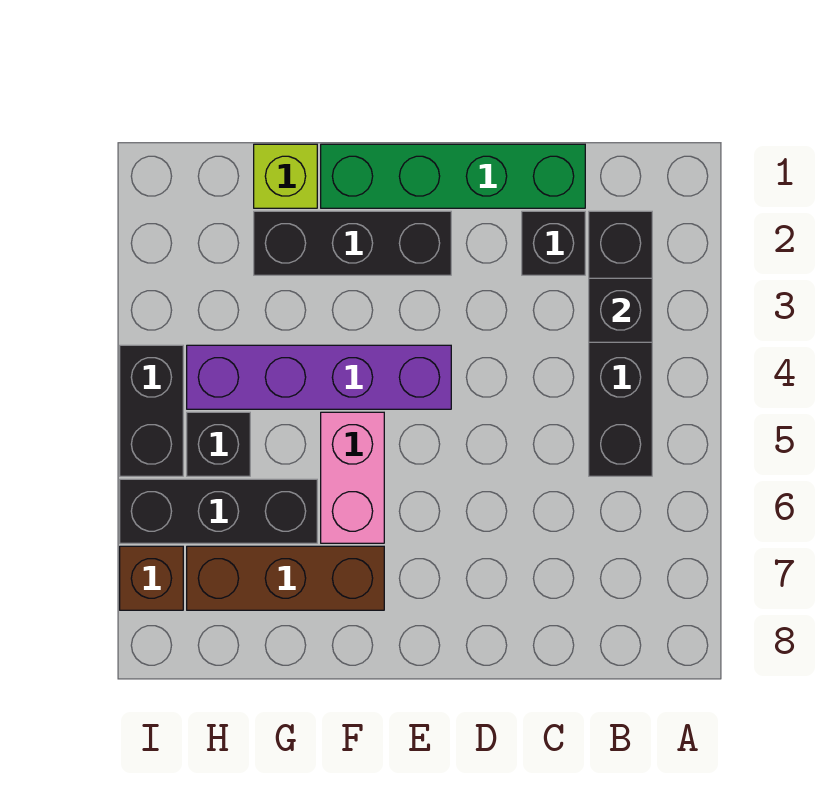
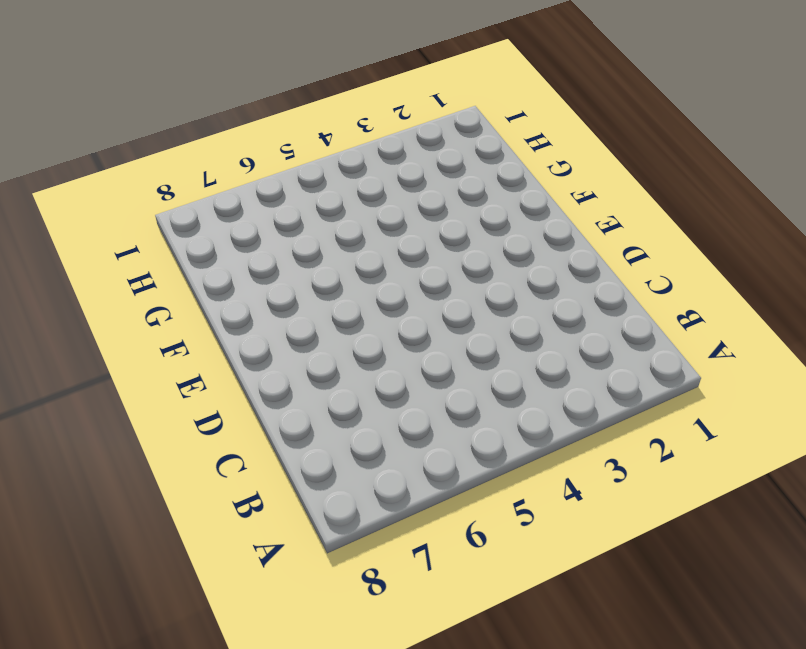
none -> black brick B2:B5 level 1
none -> green brick C1:F1 level 1
none -> black brick C2 level 1

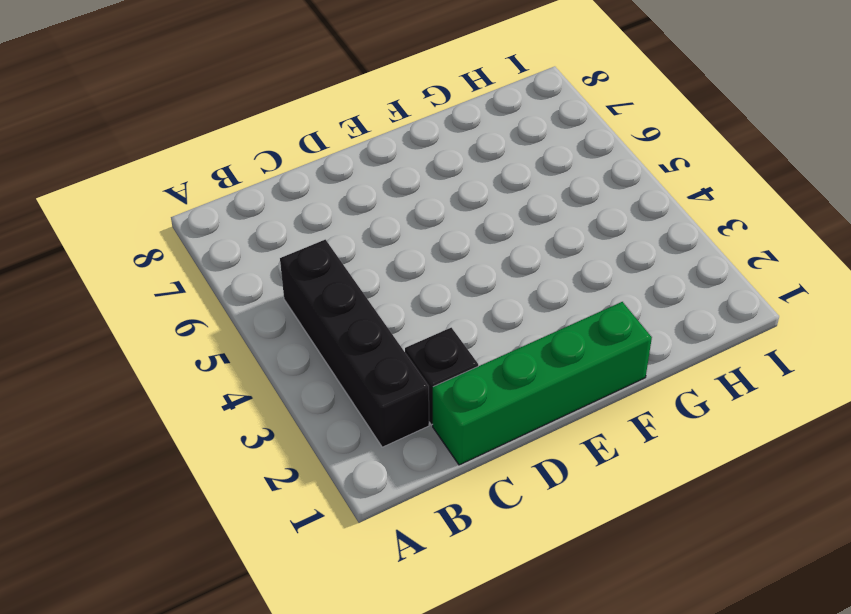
none -> black brick E2:G2 level 1
none -> purple brick E4:H4 level 1
none -> pink brick F5:F6 level 1

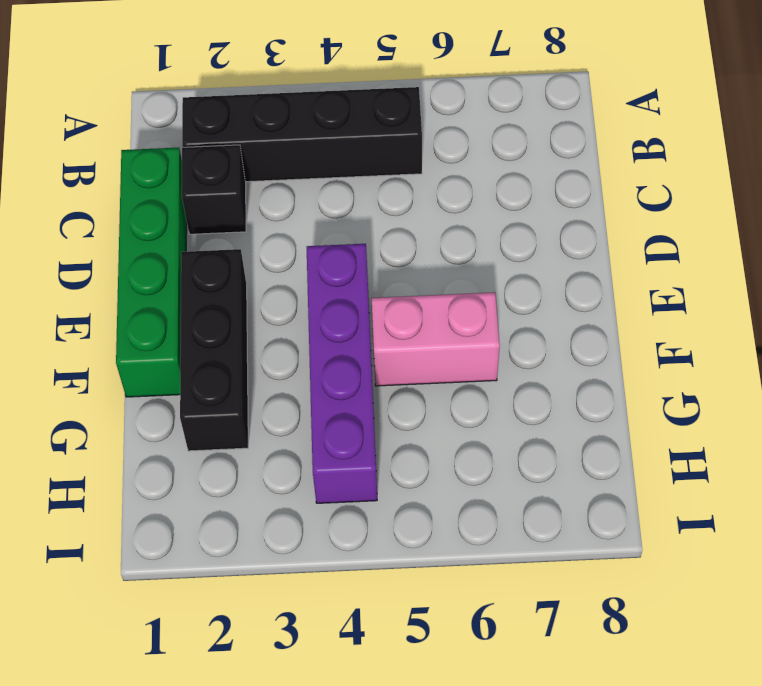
none -> brown brick F7:H7 level 1
none -> lime brick G1 level 1
none -> black brick G6:I6 level 1

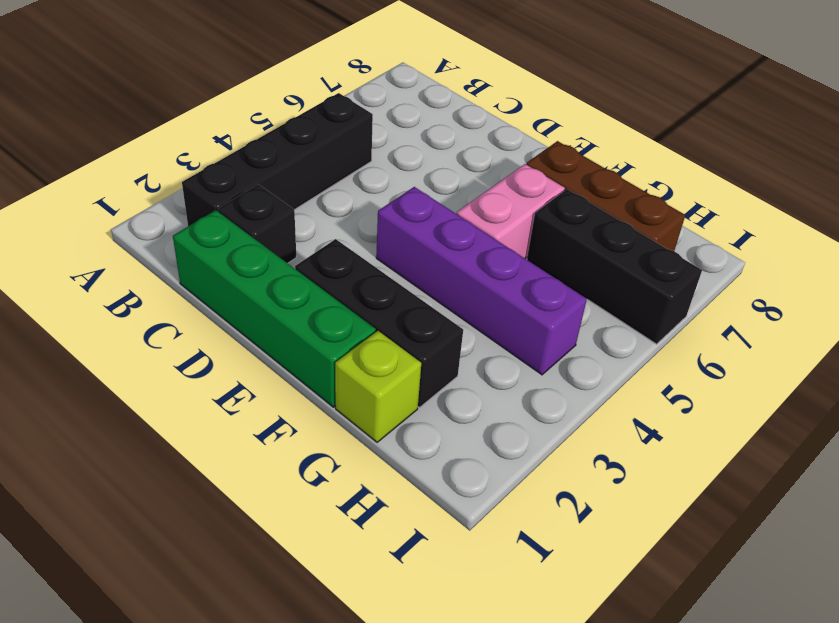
none -> black brick H5 level 1
none -> black brick I4:I5 level 1
none -> brown brick I7 level 1

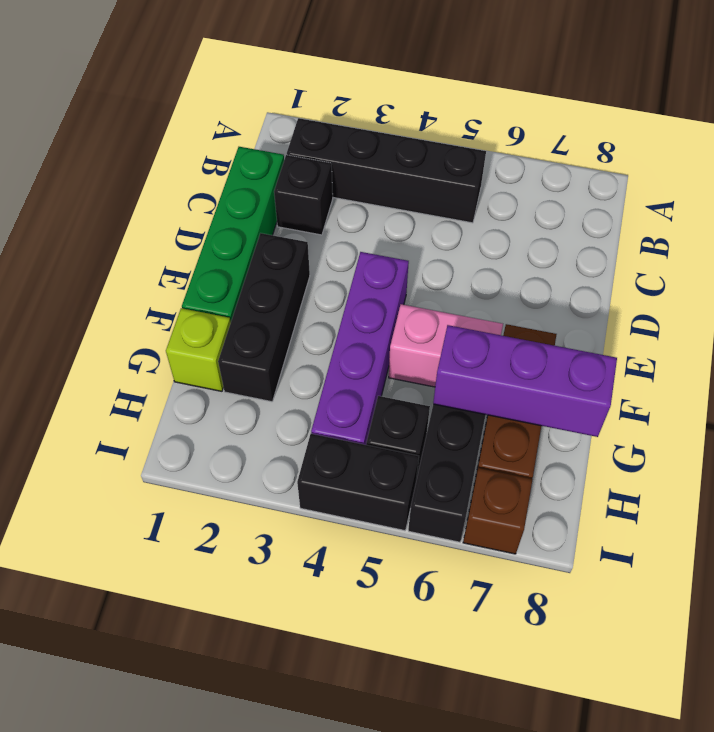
purple brick G6:G8 level 2 -> none
none -> black brick B3 level 2

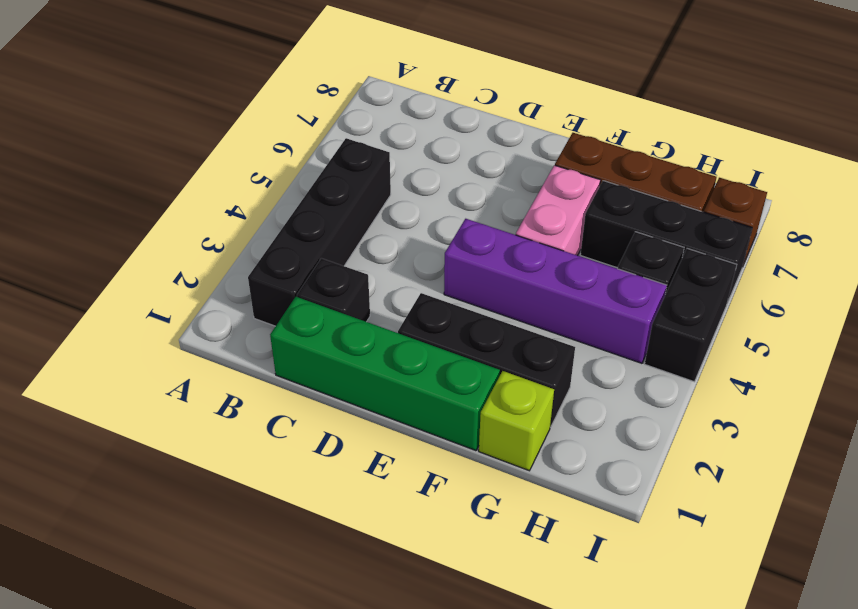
none -> black brick B3 level 2

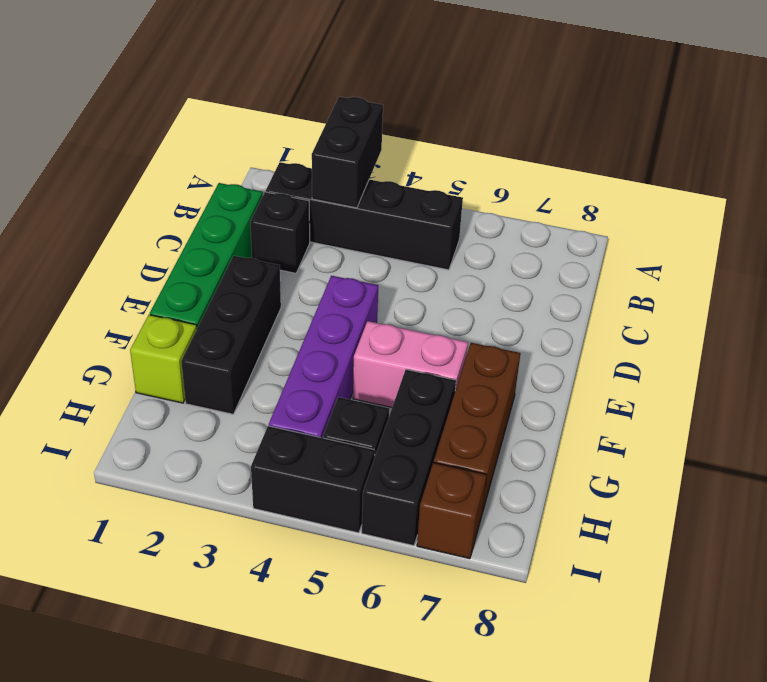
black brick A3:B3 level 2 -> black brick B3 level 2

